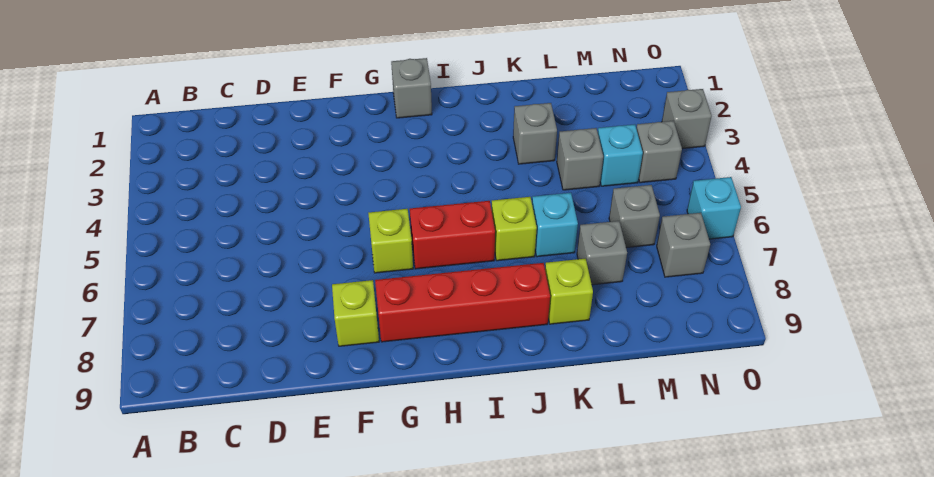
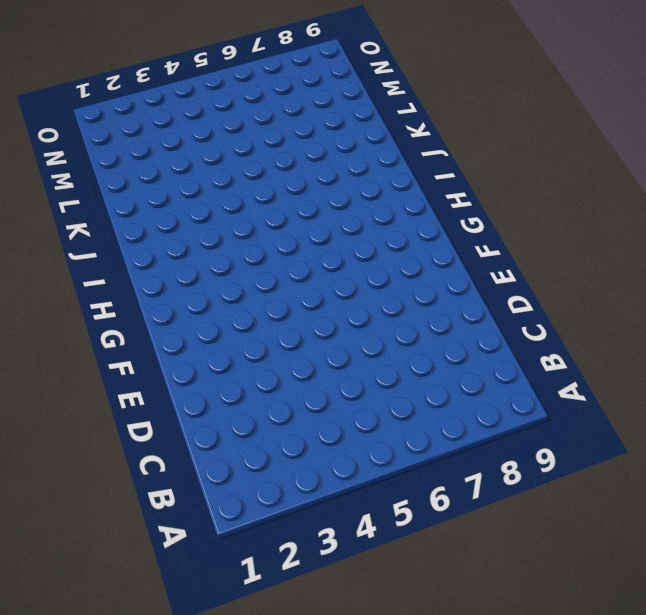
none -> lime brick F8 level 1
none -> lime brick G6 level 1
none -> red brick G8:J8 level 1

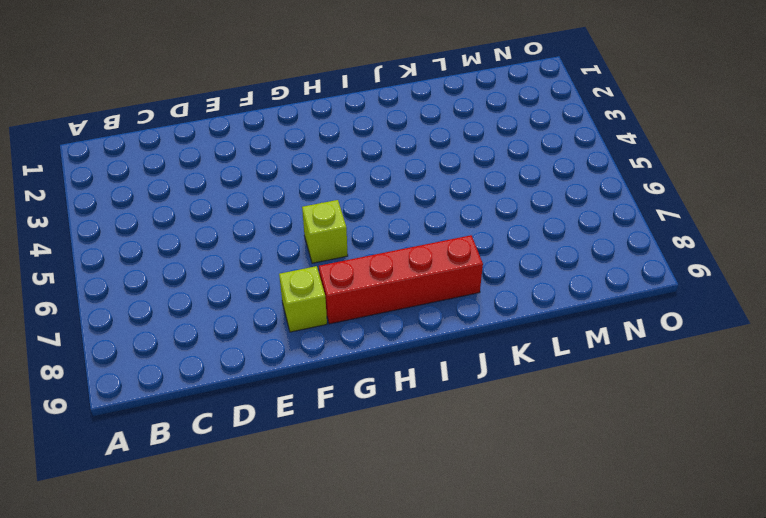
none -> grey brick H1 level 1
none -> red brick H6:I6 level 1
none -> lime brick J6 level 1

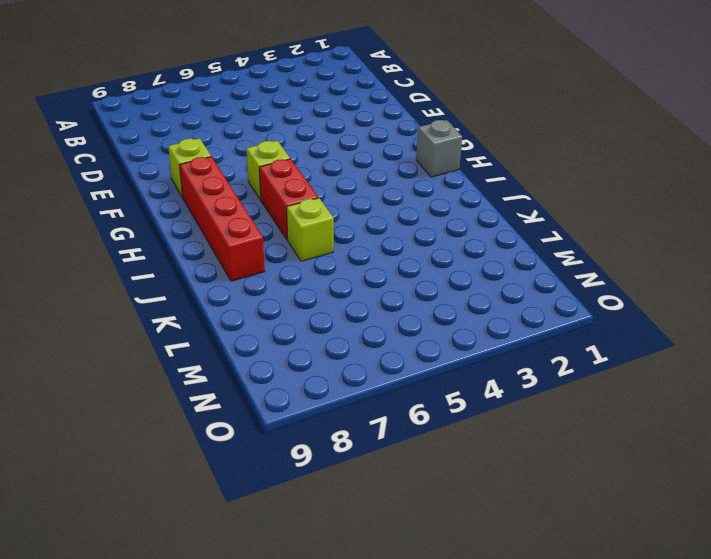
none -> grey brick K3 level 1
none -> cyan brick K6 level 1
none -> lime brick K8 level 1

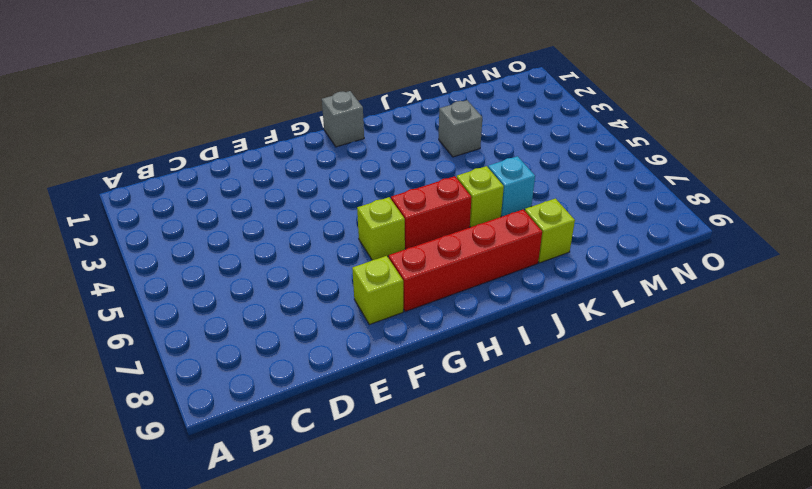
none -> grey brick L4 level 1
none -> grey brick L7 level 1
none -> cyan brick M4 level 1

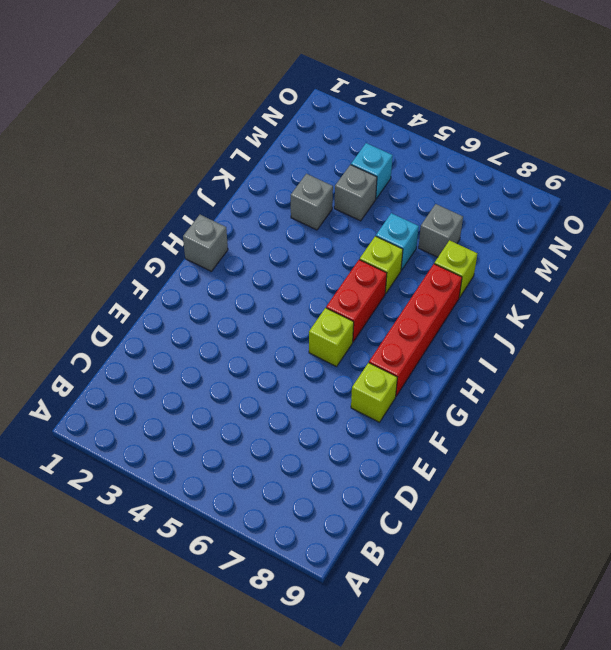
none -> grey brick M6 level 1
none -> grey brick N4 level 1
none -> grey brick N7 level 1

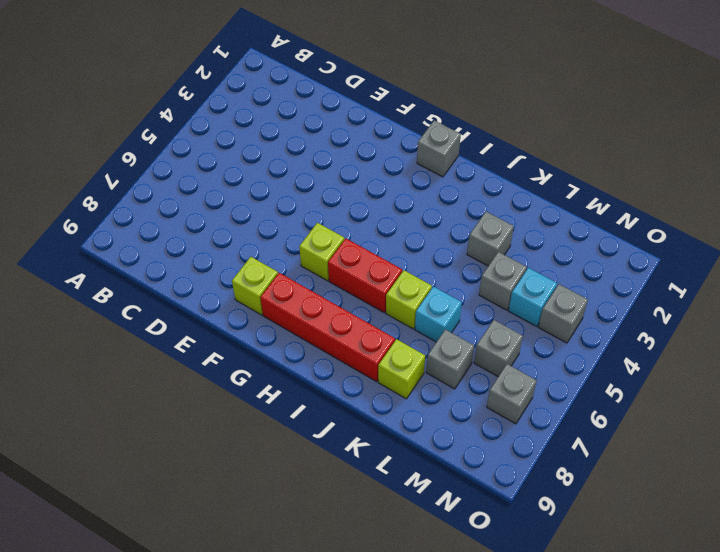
none -> grey brick O3 level 1
none -> cyan brick O6 level 1

